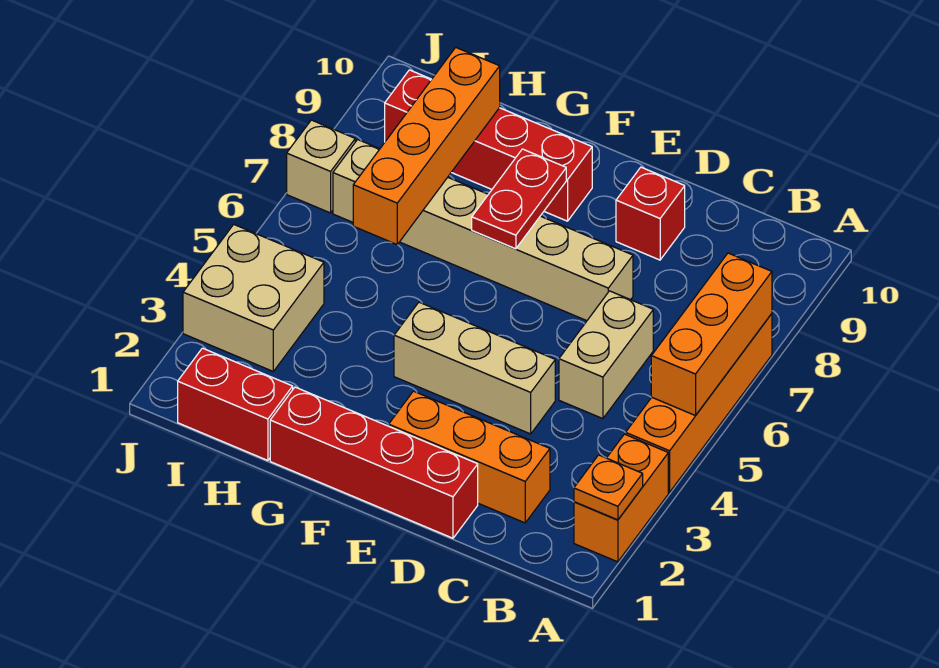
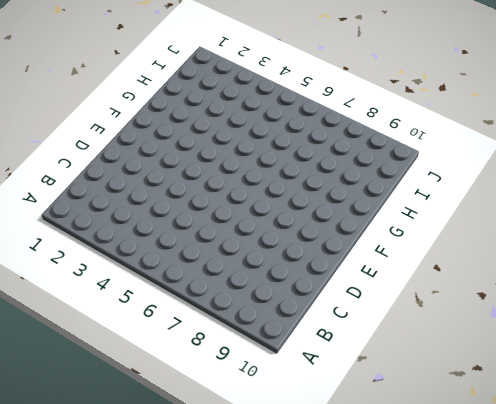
none -> orange brick A2:A3 level 1
none -> orange brick A4:A7 level 1
none -> orange brick C2:E2 level 1

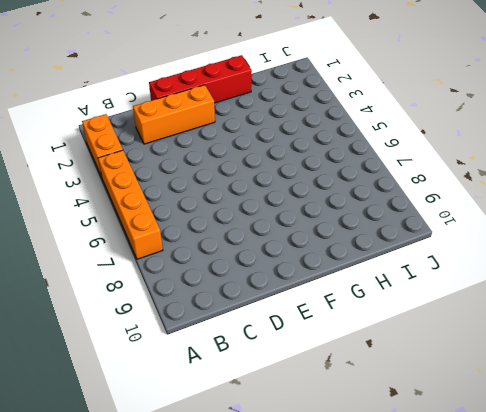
none -> tan brick C5:C6 level 1
none -> tan brick D4:F4 level 1
none -> tan brick D7:I7 level 1

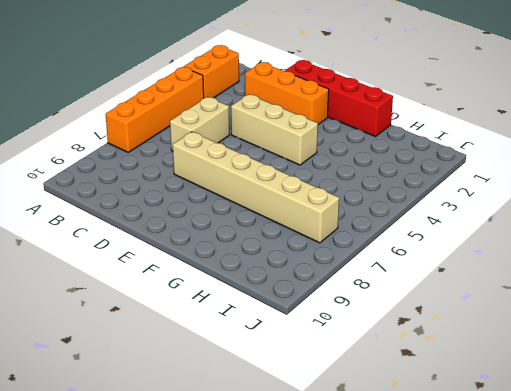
none -> red brick D9 level 1
none -> red brick F9:I9 level 1
none -> red brick H1:I1 level 1

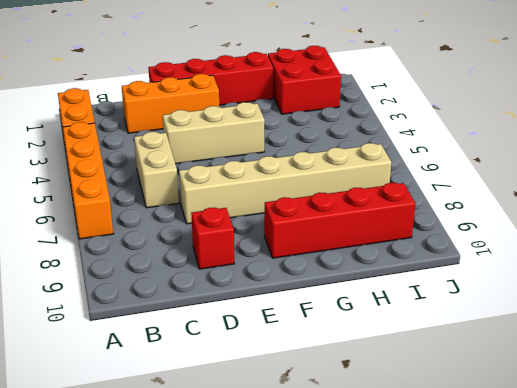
red brick H1:I2 level 1 -> red brick H1:I1 level 1
none -> tan brick I3:J4 level 1
none -> tan brick J7 level 1
none -> orange plate A2 level 2

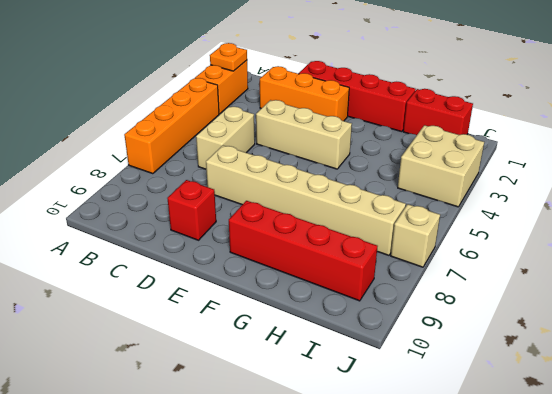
none -> orange brick A5:A7 level 2
none -> red plate F7:F8 level 2
none -> orange brick H6:H9 level 2

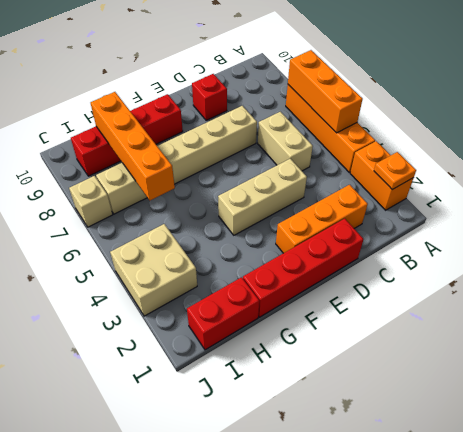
none -> red plate F7:F8 level 2

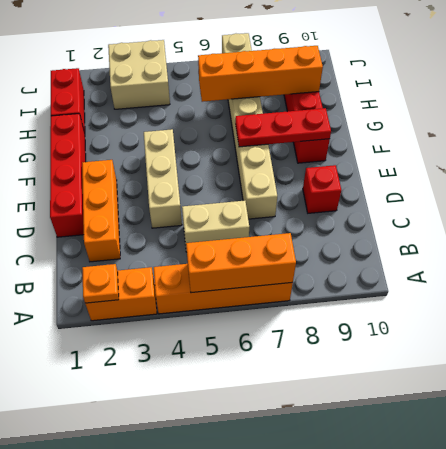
red plate F7:F9 level 2 -> red plate F7:F8 level 2

